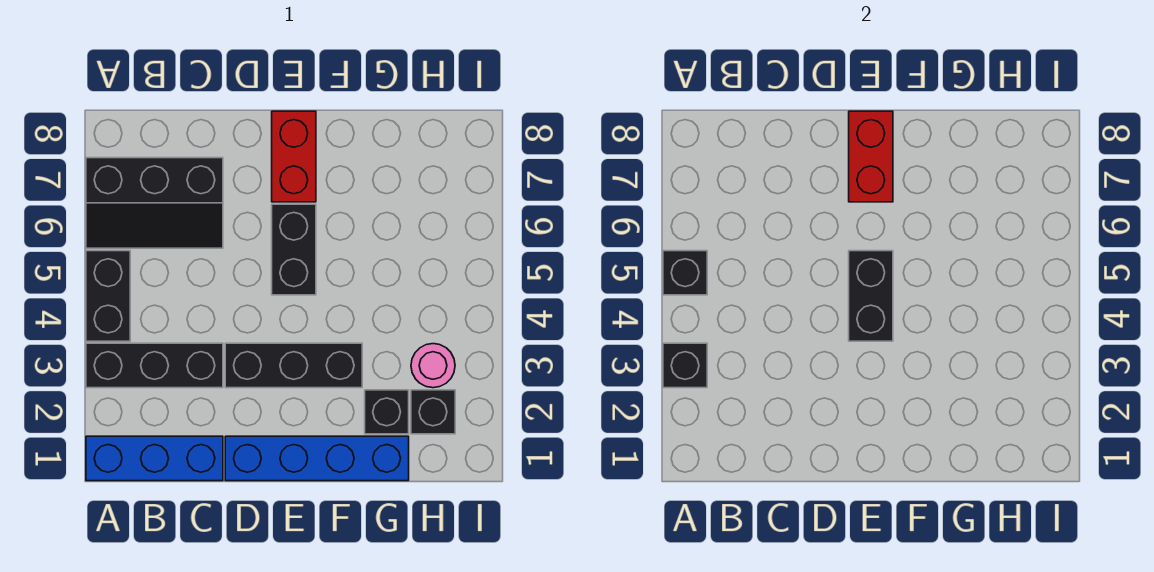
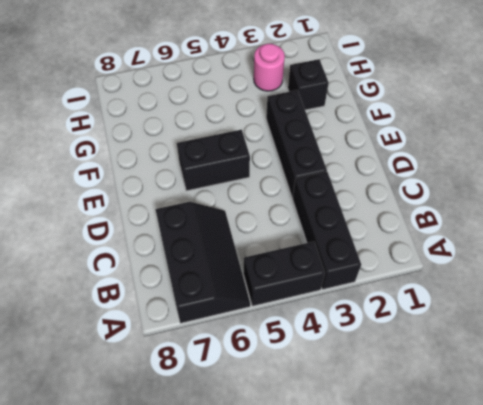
none -> blue brick A1:C1 level 1
none -> blue brick D1:G1 level 1
none -> red brick E7:E8 level 1

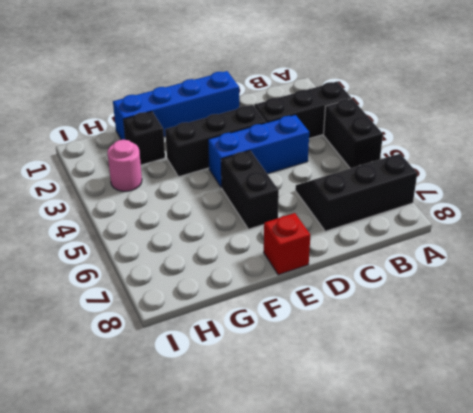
blue brick C4:E4 level 1 -> blue brick A1:C1 level 1
red brick E8 level 1 -> red brick E7:E8 level 1
none -> black brick H2 level 1
none -> black brick A3 level 2
none -> black brick A5 level 2

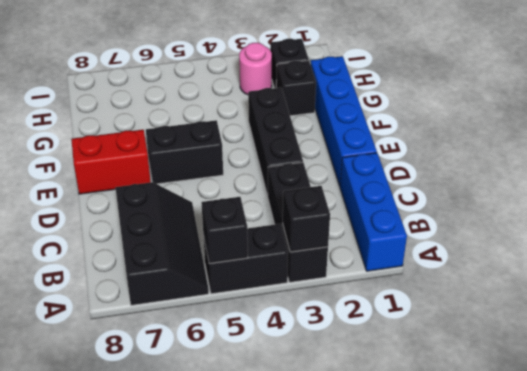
none -> black brick E4:E5 level 2
none -> red brick E7:E8 level 2

